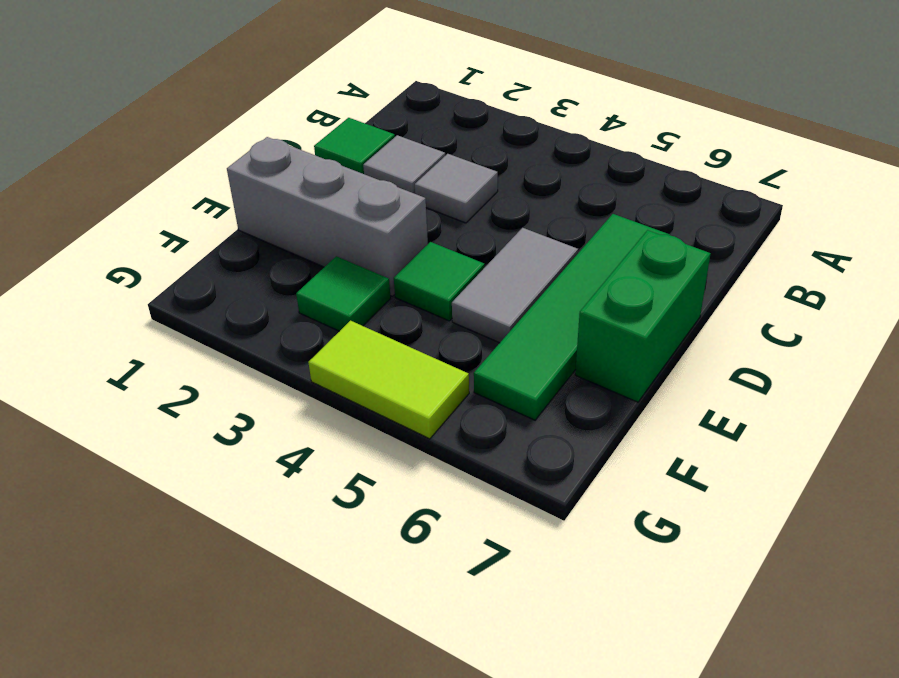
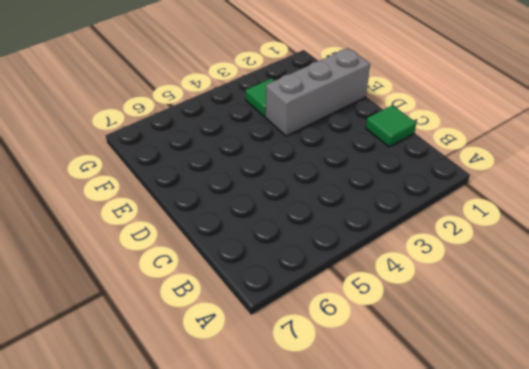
none -> grey tile C2 level 1
none -> grey tile C3 level 1

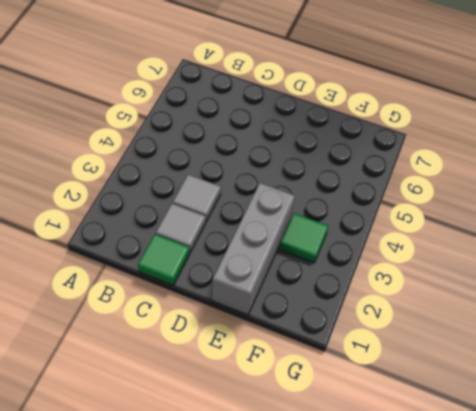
none -> green tile C6:F6 level 1
none -> grey tile D5:E5 level 1

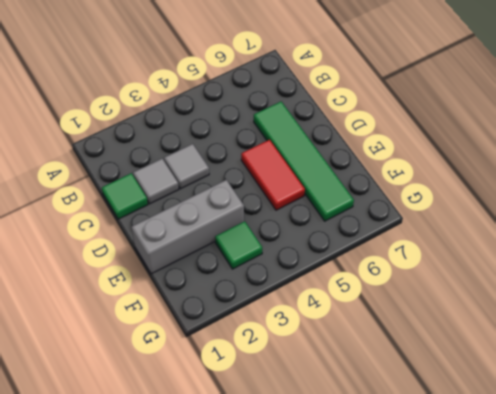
red tile D5:E5 level 1 -> grey tile D5:E5 level 1
none -> green brick D7:E7 level 1
none -> green tile E4 level 1

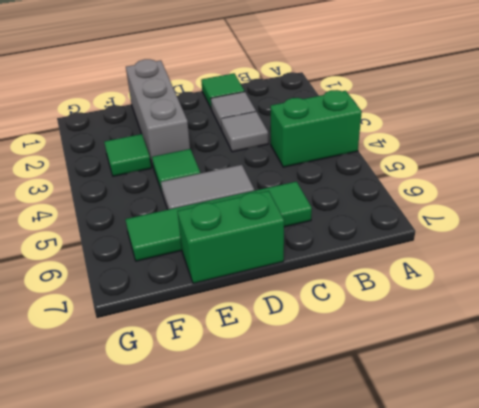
green brick A4:B4 level 1 -> none
none -> lime tile G4:G5 level 1

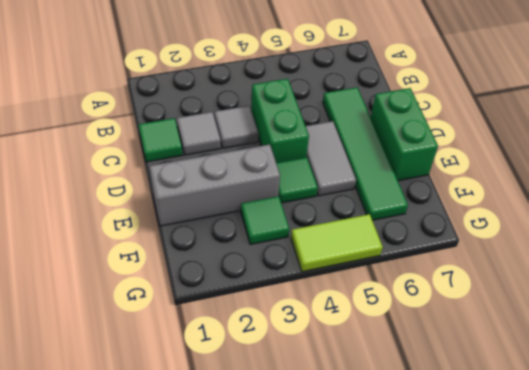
green brick C4:D4 level 1 -> none

